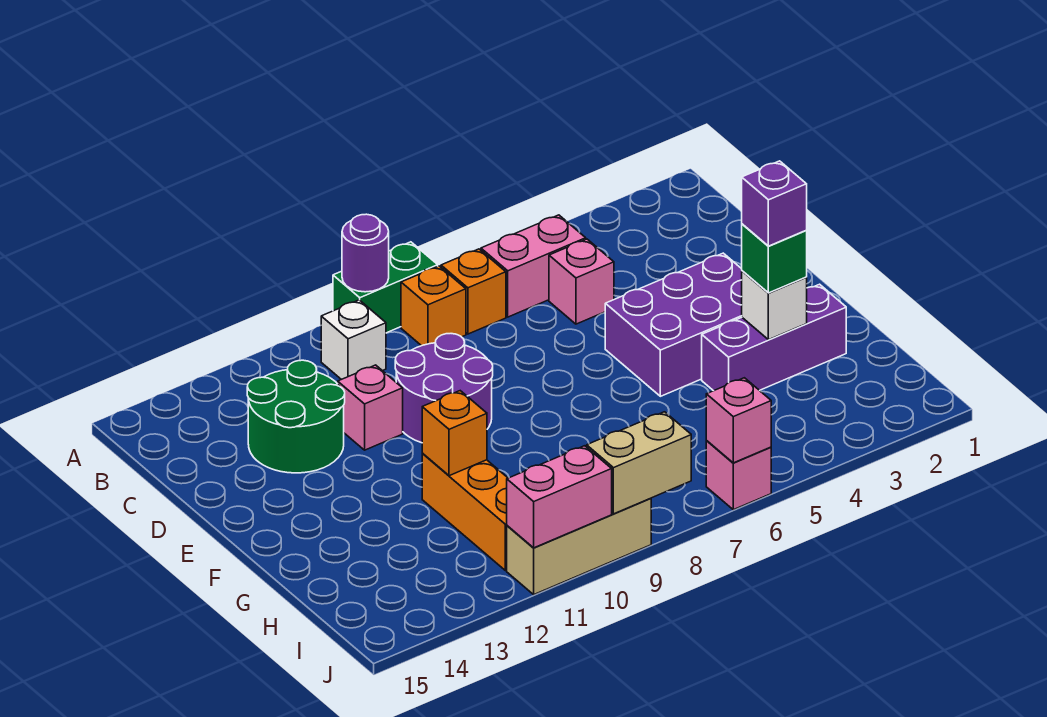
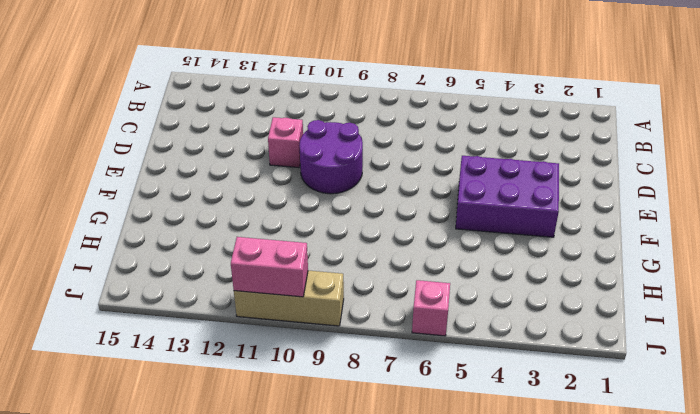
none -> green brick A8:A9 level 1
none -> pink brick B5:B6 level 1
none -> orange brick B7 level 1

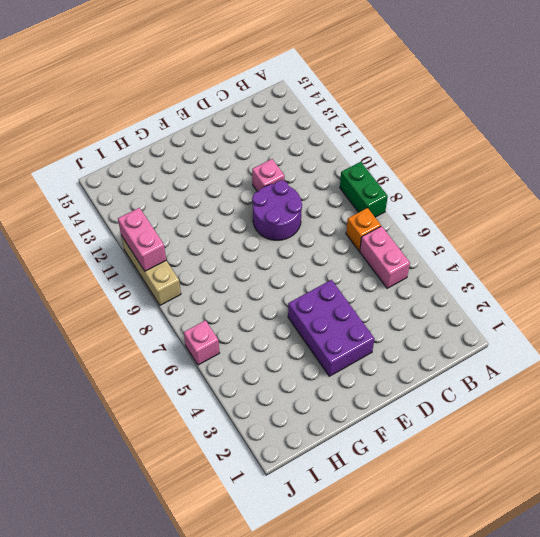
none -> orange brick B8 level 1
none -> white brick B10 level 1
none -> pink brick C5 level 1

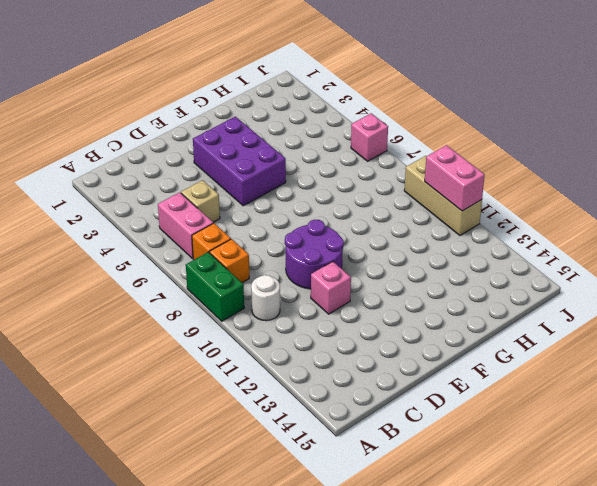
white round brick B10 level 1 -> white brick B10 level 1
tan brick C5 level 1 -> pink brick C5 level 1
none -> green round brick C12:D13 level 1
none -> purple brick G2:G4 level 1
none -> orange brick G11:I11 level 1

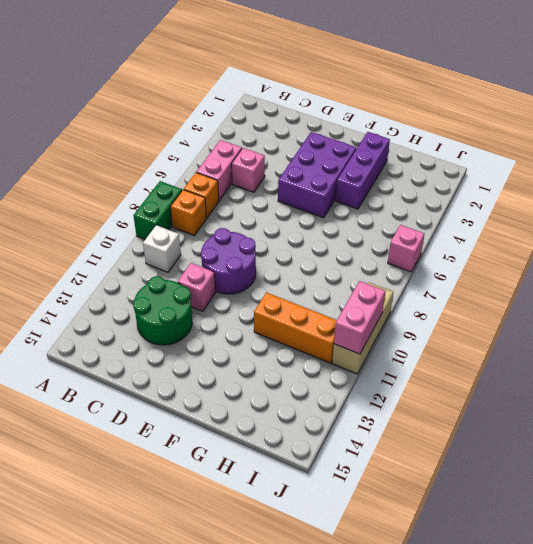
none -> purple round brick A9 level 2
none -> white brick G3 level 2
none -> orange brick G11 level 2

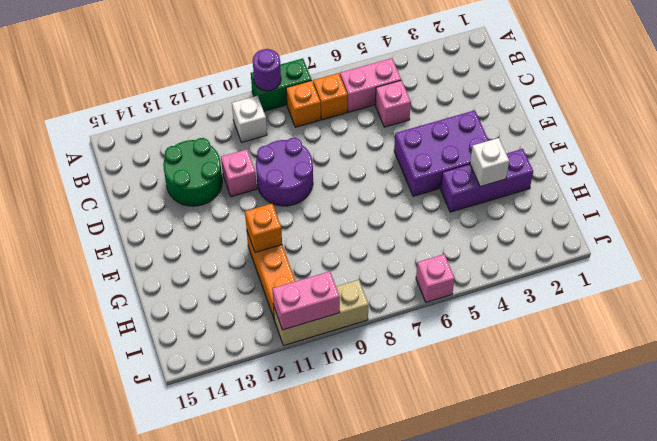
none -> pink brick J6 level 2
none -> tan brick J8:J9 level 2
none -> green brick G3 level 3

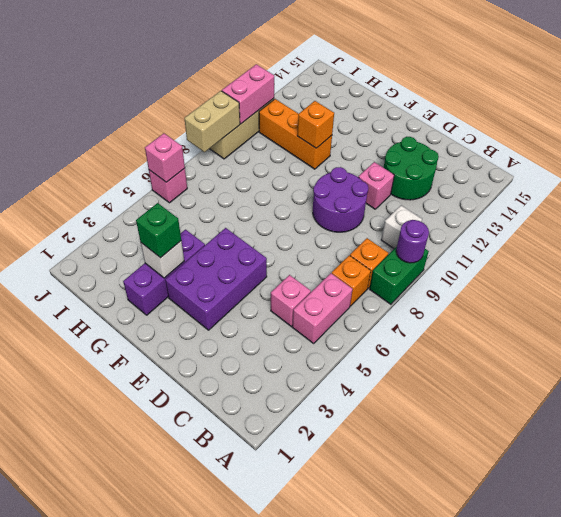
none -> purple brick G3 level 4

